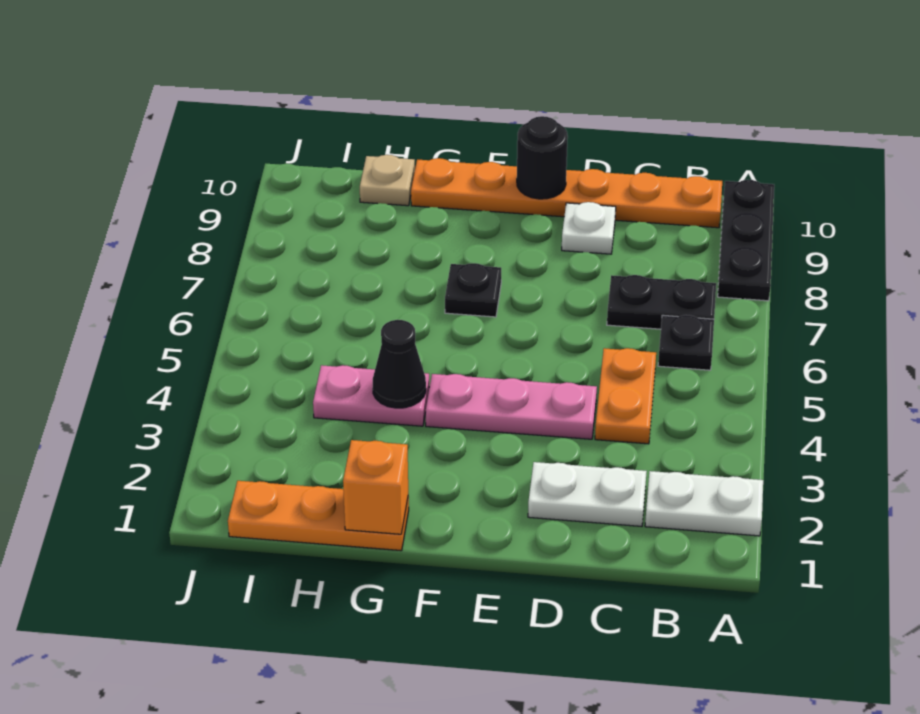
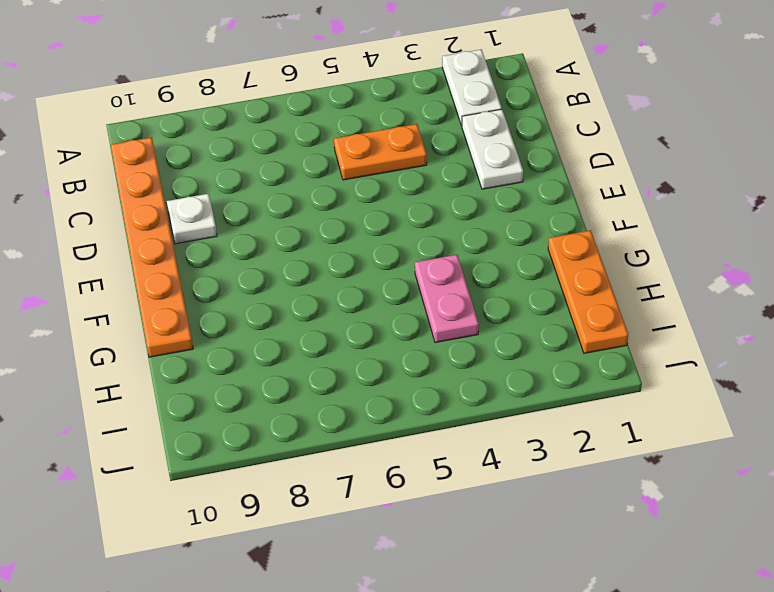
none -> black plate A8:A10 level 1
none -> black plate B6 level 1
none -> black plate B7:C7 level 1

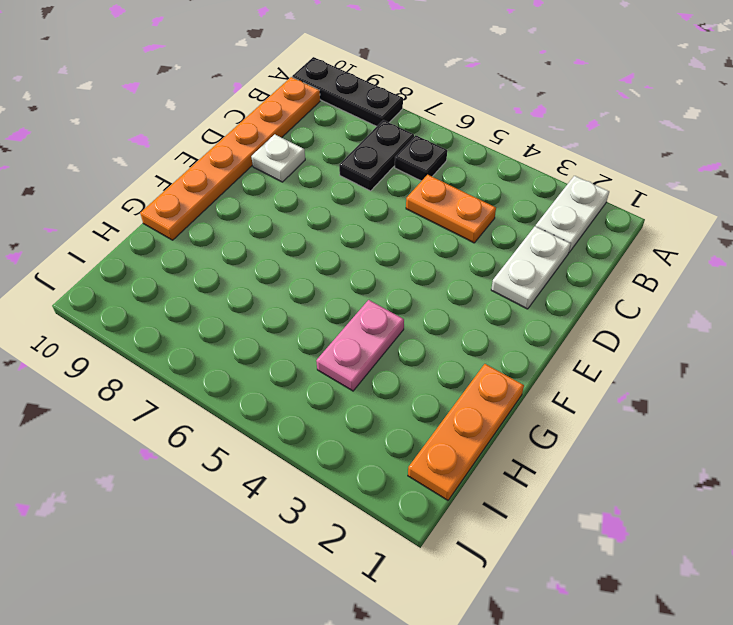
none -> pink plate D4:F4 level 1
none -> black plate F7 level 1
none -> tan plate H10 level 1

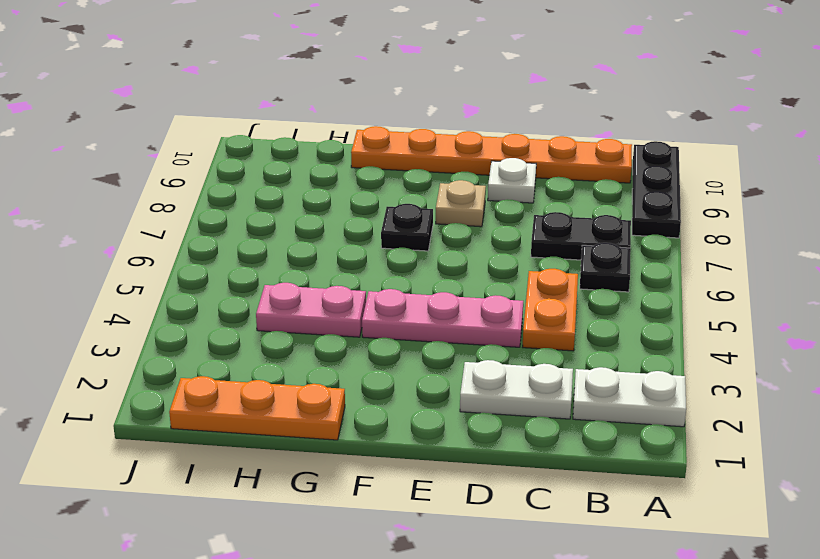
tan plate E8 level 1 -> tan plate H10 level 1
none -> black round brick E10 level 2
none -> orange brick G1 level 2
none -> black cone G4 level 2

